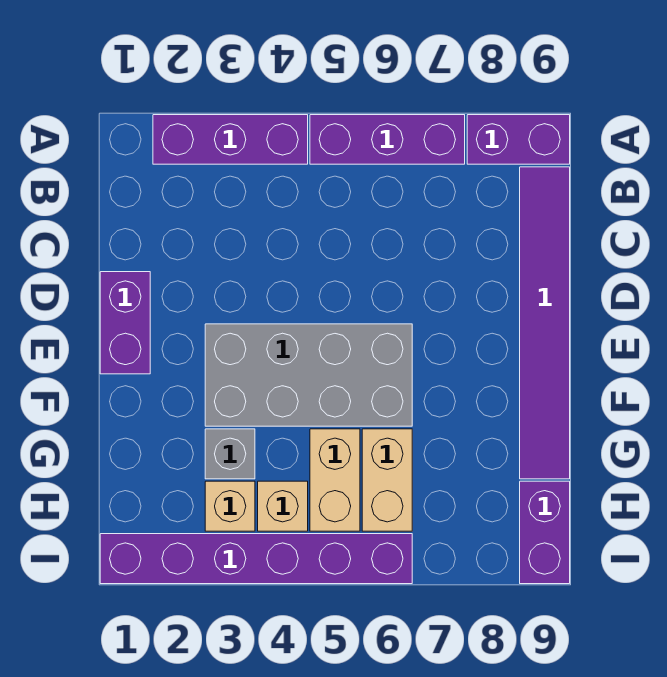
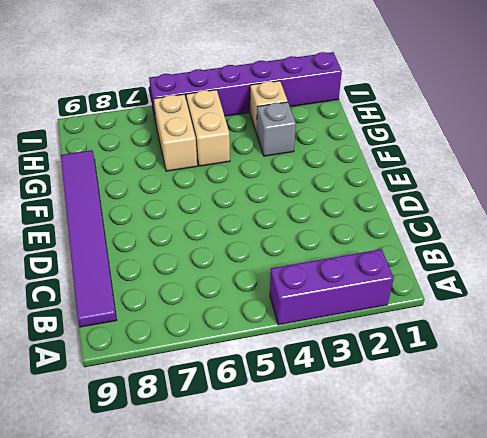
none -> purple brick A5:A7 level 1
none -> purple brick A8:A9 level 1
none -> purple brick D1:E1 level 1

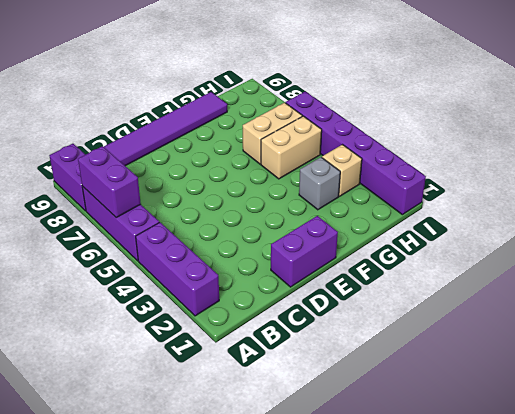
purple brick A6:A7 level 2 -> purple brick H9:I9 level 1
none -> grey brick E3:F6 level 1
none -> tan brick H4 level 1

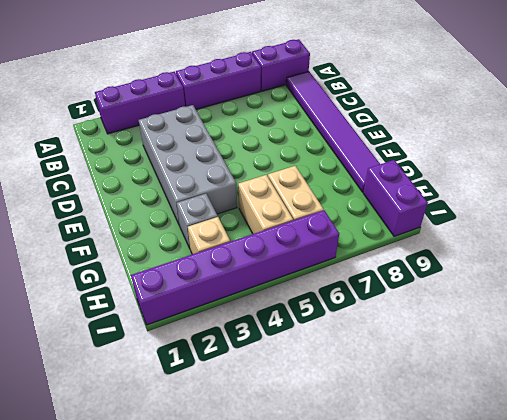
grey brick C3:F4 level 1 -> grey brick E3:F6 level 1
none -> purple brick D1:E1 level 1
none -> tan brick H4 level 1

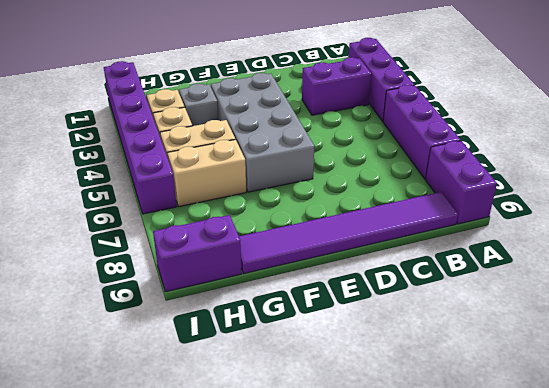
purple brick B3:C3 level 1 -> purple brick D1:E1 level 1

